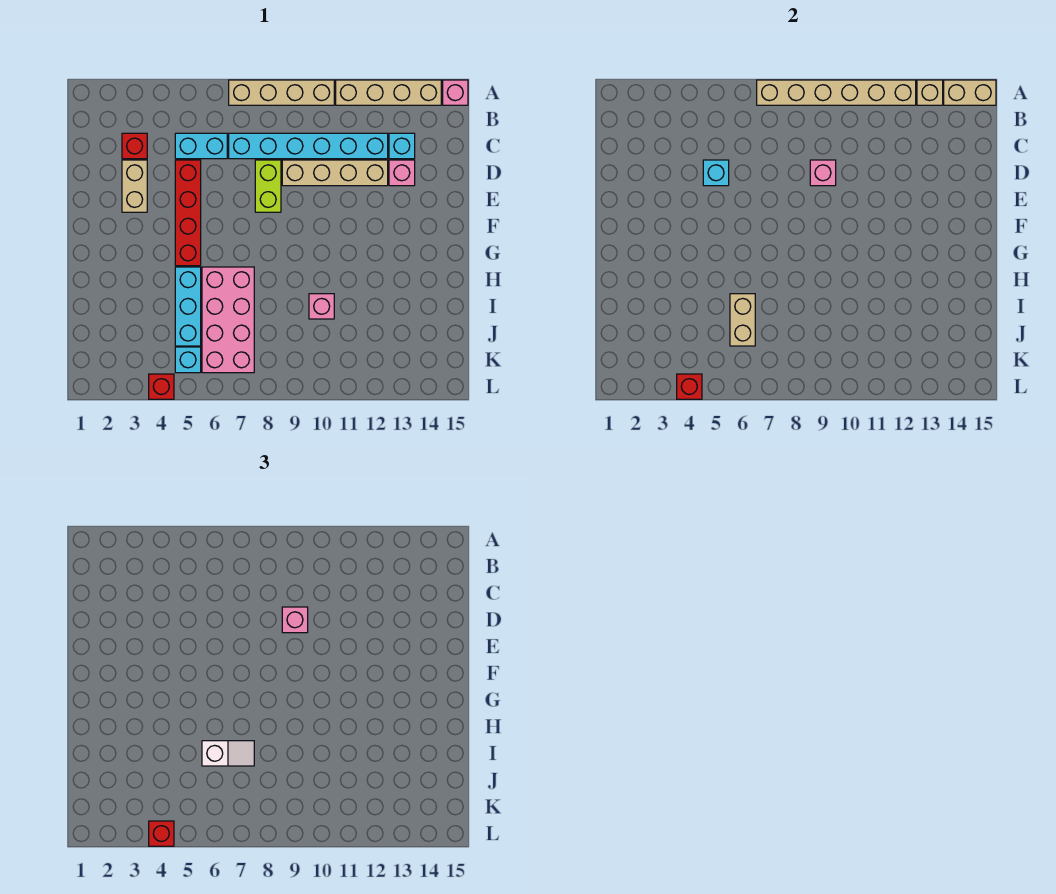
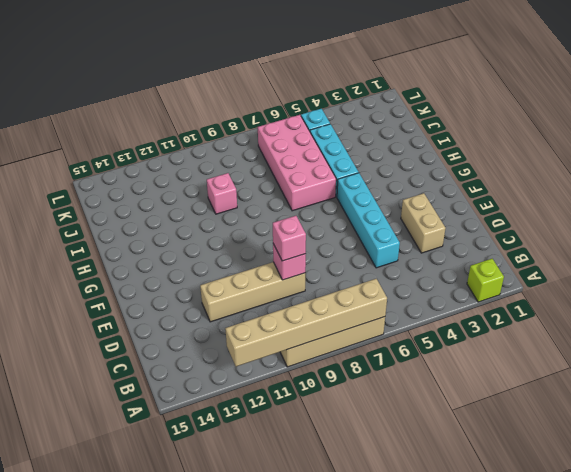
lime brick A2 level 1 -> none
cyan brick D5:G5 level 1 -> red brick D5:G5 level 1
none -> tan brick A11:A14 level 1
none -> pink brick A15 level 1
none -> red brick C3 level 1

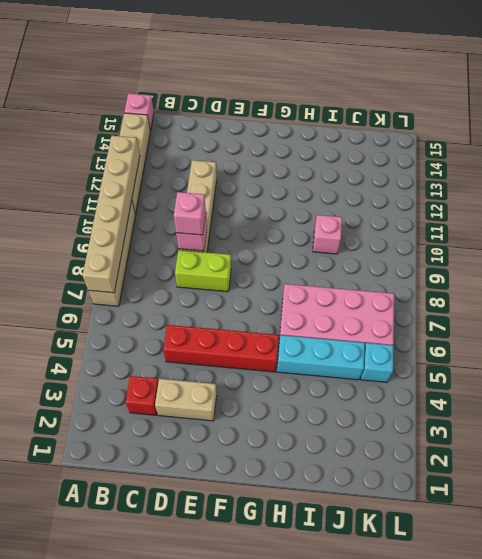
none -> cyan brick C5:C6 level 1
none -> cyan brick C7:C12 level 1
none -> cyan brick C13 level 1

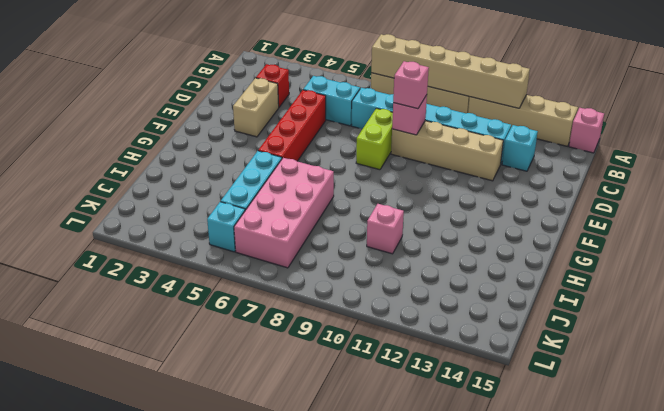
none -> pink brick D13 level 1
none -> red brick L4 level 1
none -> tan brick A13 level 2

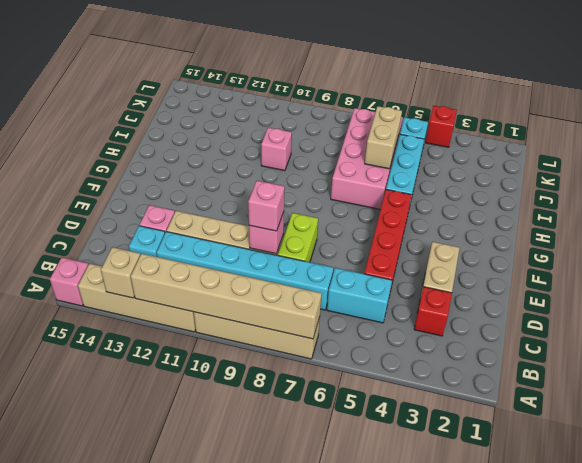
none -> tan brick A14:A15 level 2
none -> cyan brick D5 level 2
none -> red brick L4 level 2

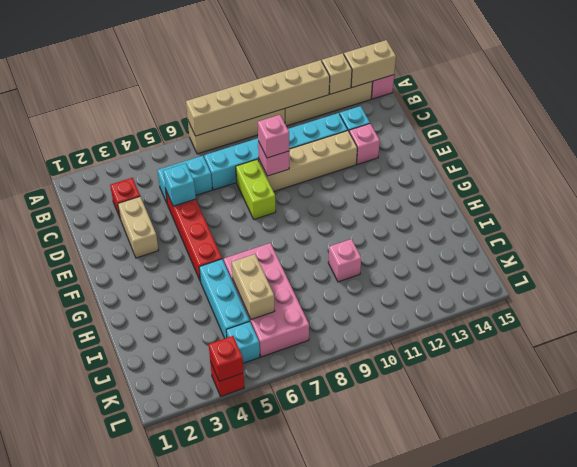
none -> white slope I6:I7 level 3 top 6
none -> red brick L4 level 3

